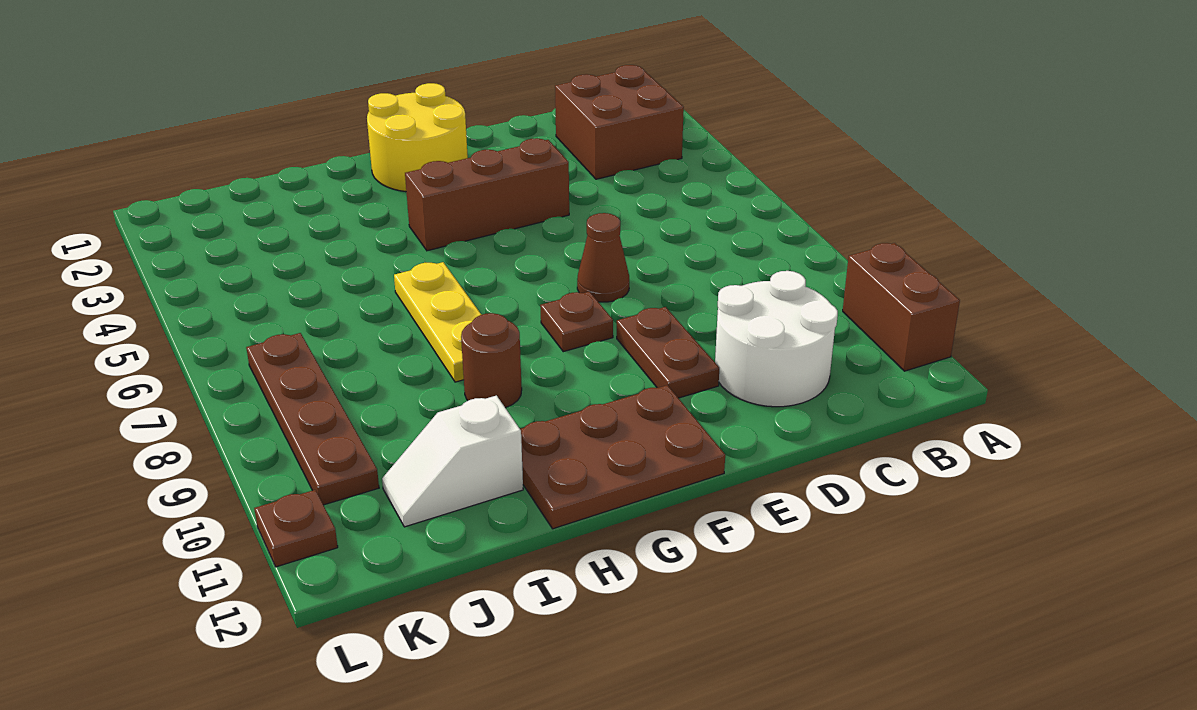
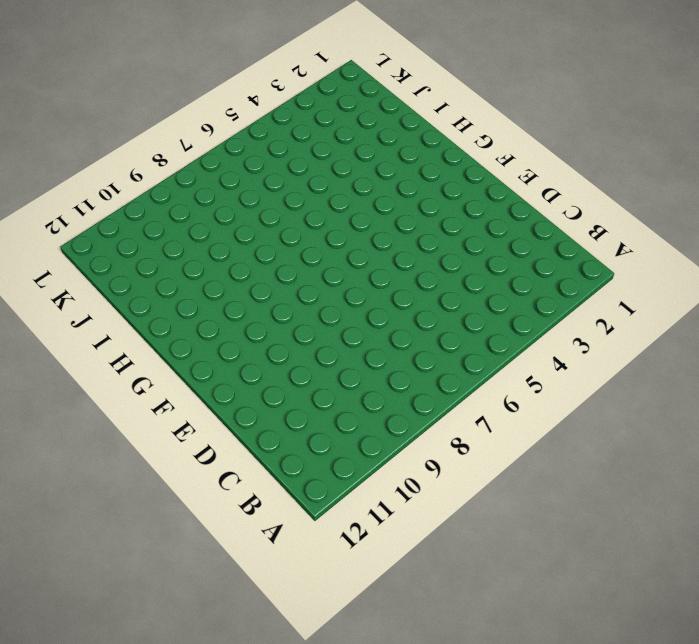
none -> brown brick A10:A11 level 1
none -> brown brick B2:C3 level 1
none -> white round brick C10:D11 level 1

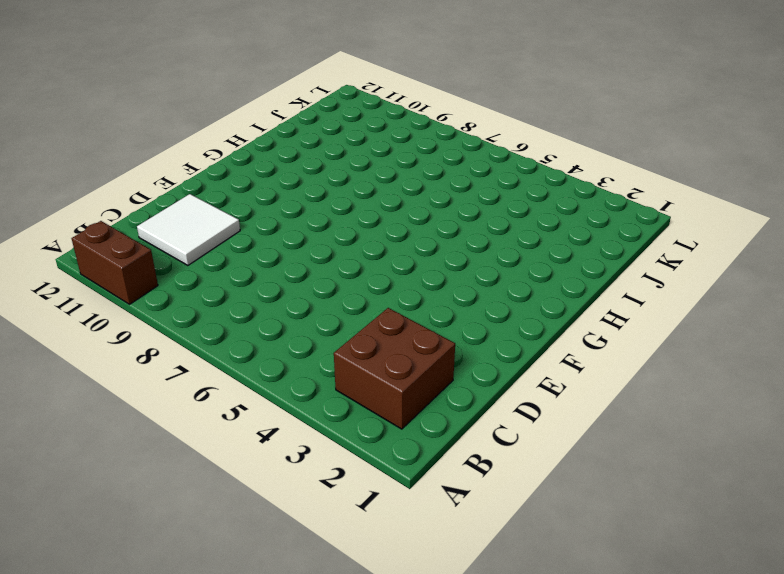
white tile C10:D11 level 1 -> white round brick C10:D11 level 1
none -> brown brick E4:G4 level 1
none -> brown cone E7 level 1
none -> brown plate E9:E10 level 1

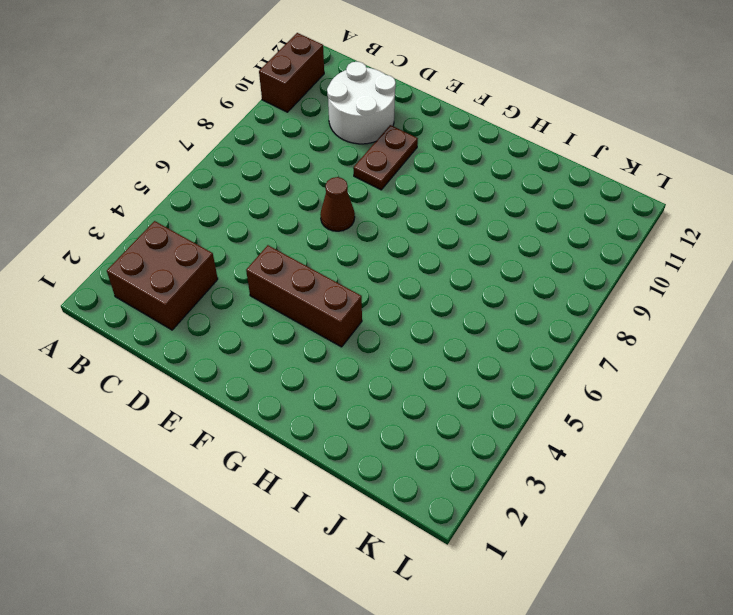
none -> yellow round brick F1:G2 level 1
none -> brown plate F8 level 1
none -> brown plate F11:H12 level 1

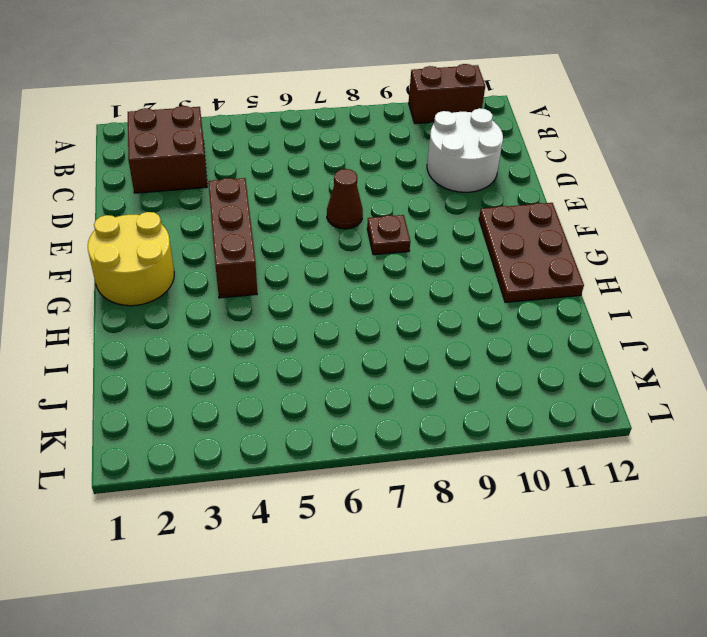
none -> brown plate E9:E10 level 1
none -> yellow plate H6:H8 level 1
none -> brown round brick H9 level 1

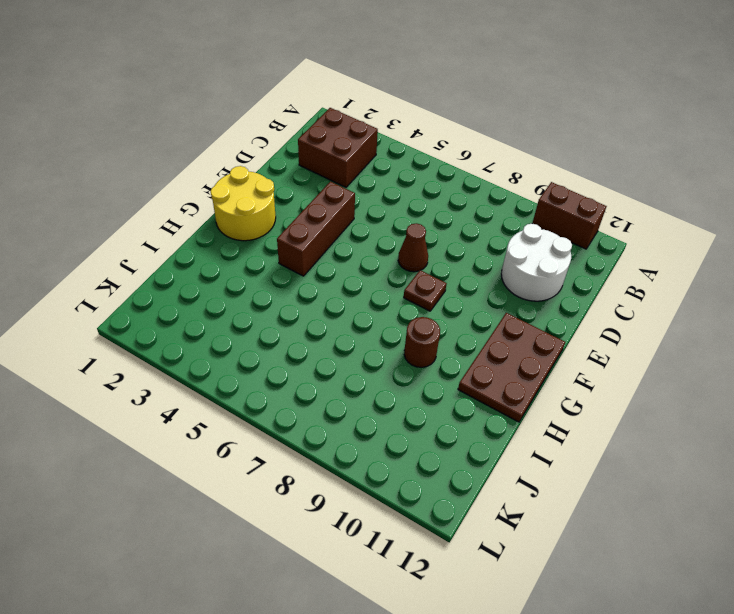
none -> brown plate E9:E10 level 1
none -> yellow plate H6:H8 level 1
none -> white slope I11:J11 level 1 top I

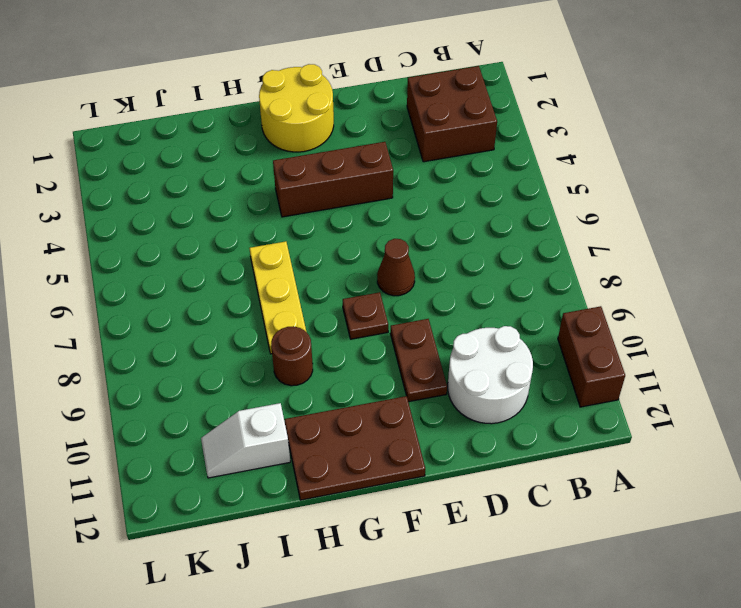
none -> brown plate K7:K10 level 1
none -> brown plate L11 level 1

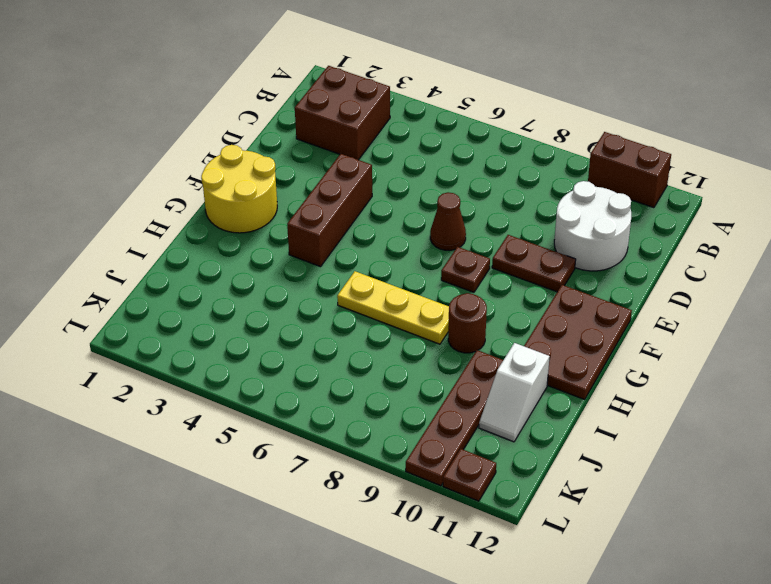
brown plate I10:L10 level 1 -> brown plate K7:K10 level 1

